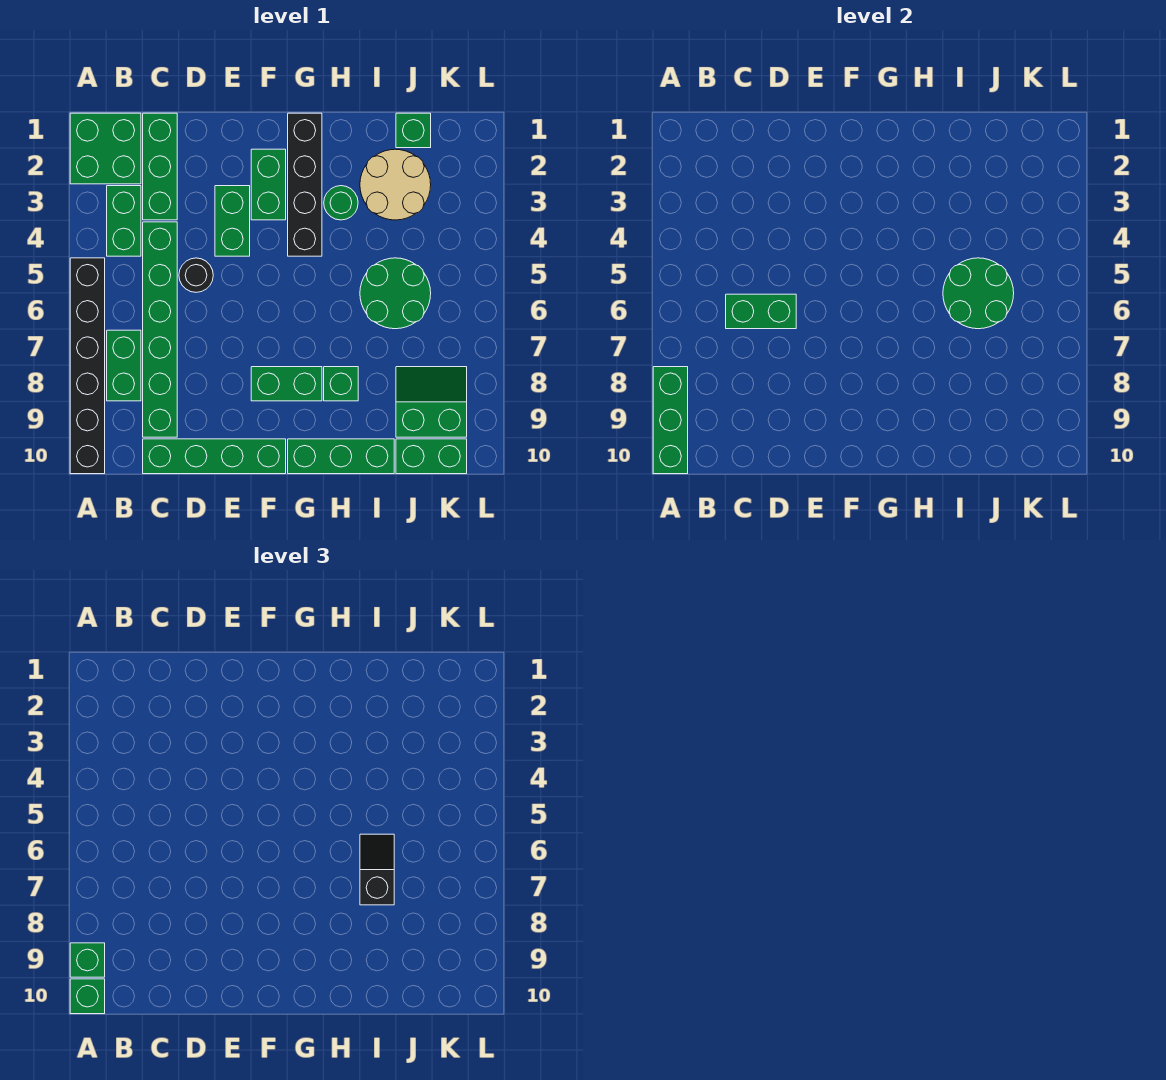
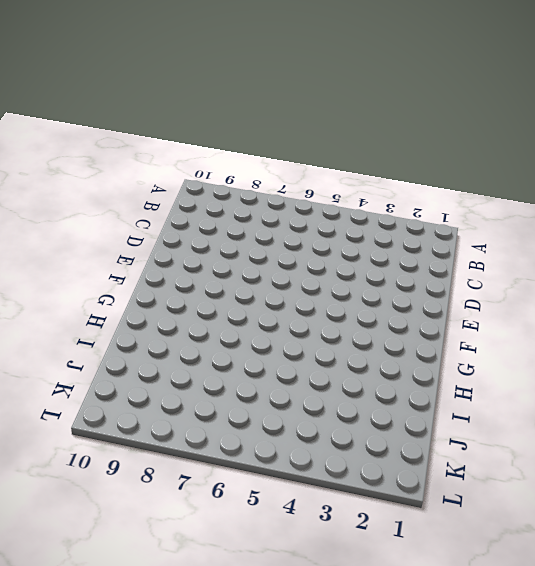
none -> green brick A1:B2 level 1
none -> black brick A5:A10 level 1
none -> green brick B3:B4 level 1

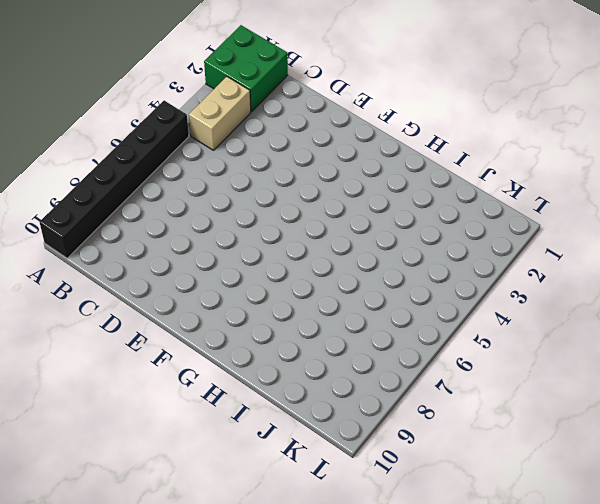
tan brick B3:B4 level 1 -> green brick B3:B4 level 1
none -> green brick B7:B8 level 1
none -> green brick C1:C3 level 1
none -> green brick C4:C9 level 1

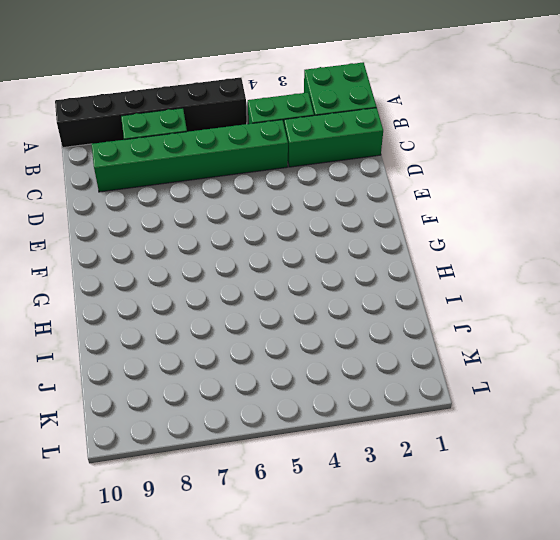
none -> green brick C10:F10 level 1
none -> black round brick D5 level 1
none -> green brick E3:E4 level 1

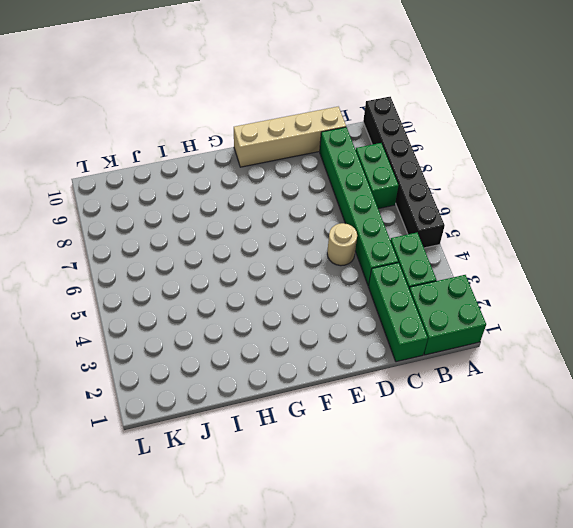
tan brick C10:F10 level 1 -> green brick C10:F10 level 1
tan round brick D5 level 1 -> black round brick D5 level 1
none -> green brick E3:E4 level 1
none -> green brick F2:F3 level 1
none -> green brick F8:G8 level 1

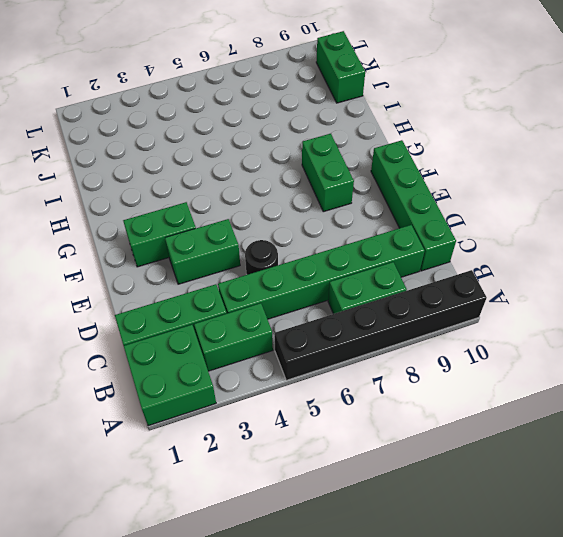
none -> black brick G1:G4 level 1
none -> green brick G10:I10 level 1
none -> green round brick H3 level 1

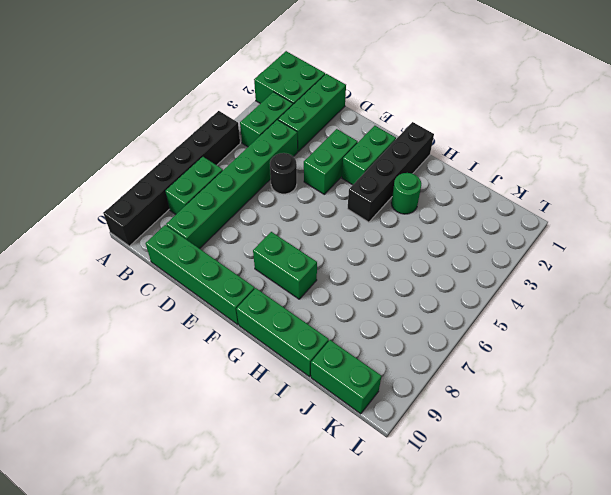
none -> green brick H8 level 1
none -> tan round brick I2:J3 level 1
none -> green round brick I5:J6 level 1

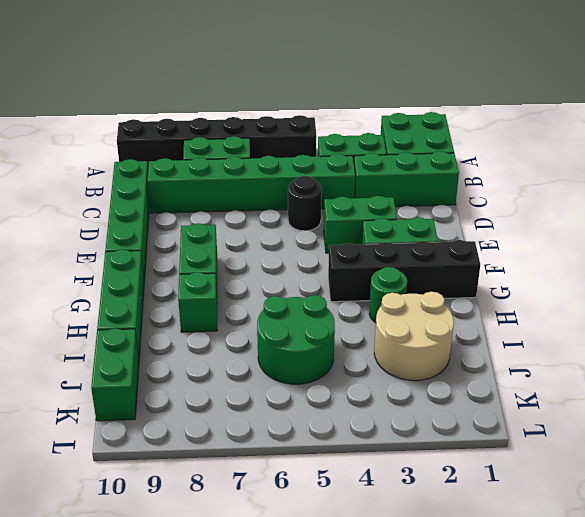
none -> green brick J1 level 1
none -> green slope J8:K9 level 1 top 9
none -> green brick A8:A10 level 2

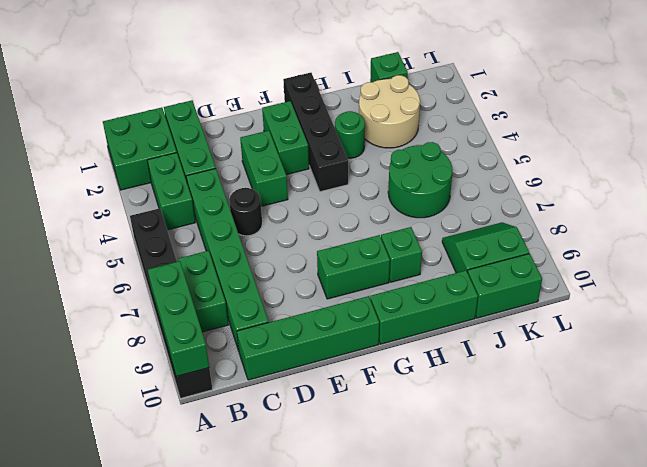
none -> green brick C6:D6 level 2
none -> green round brick I5:J6 level 2
none -> green brick A9 level 3

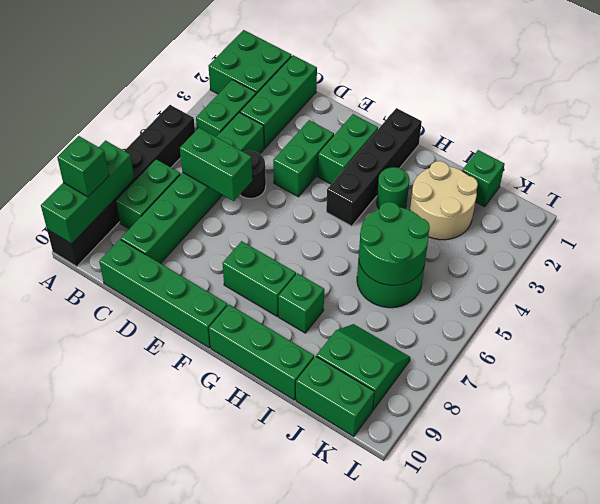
none -> green brick A10 level 3
none -> black slope I6:I7 level 3 top 7

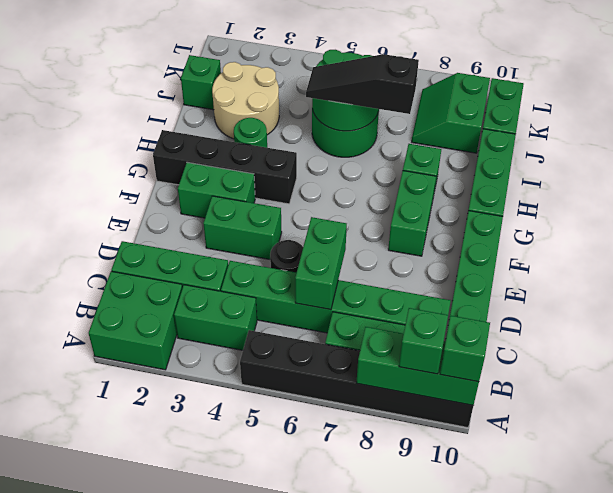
black slope I5:I7 level 3 top 7 -> black slope I6:I7 level 3 top 7

